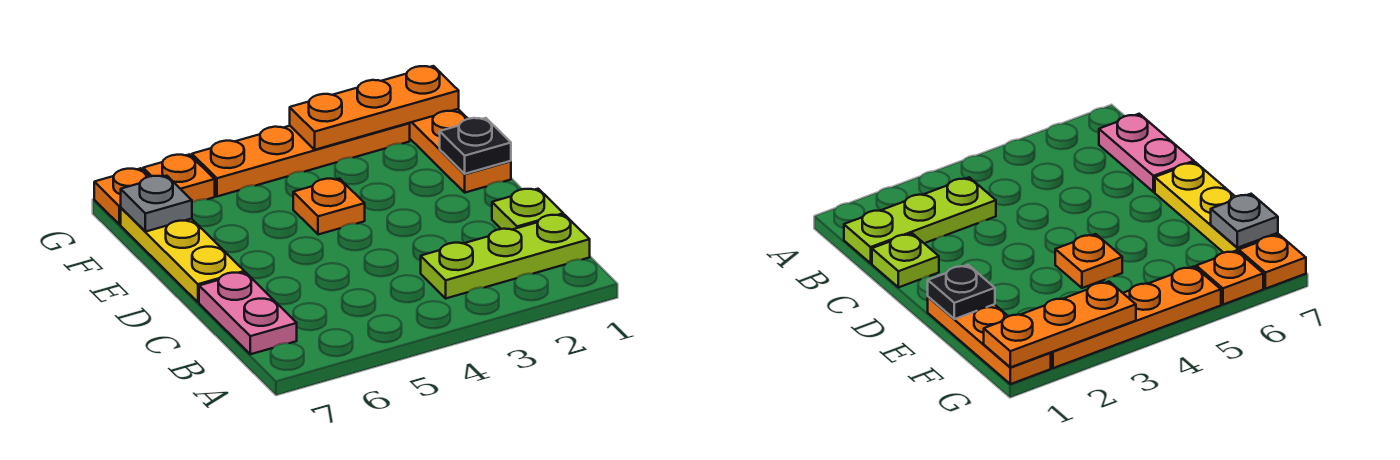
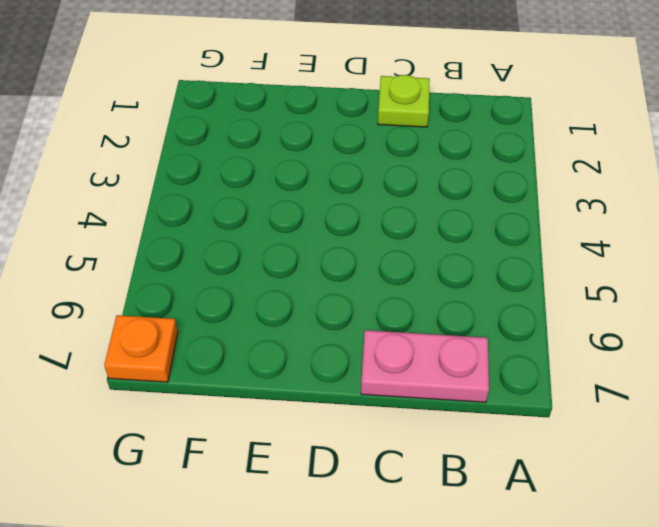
none -> lime plate B1:B3 level 1
none -> yellow plate D7:F7 level 1
none -> orange plate E1:G1 level 1

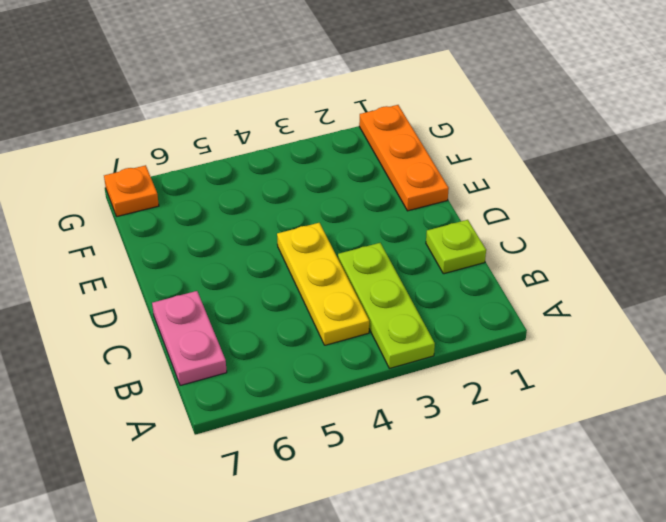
lime plate A3:C3 level 1 -> lime plate B1:B3 level 1
yellow plate B4:D4 level 1 -> yellow plate D7:F7 level 1
none -> orange plate E4 level 1
none -> orange plate G2:G5 level 1
none -> orange plate G6 level 1

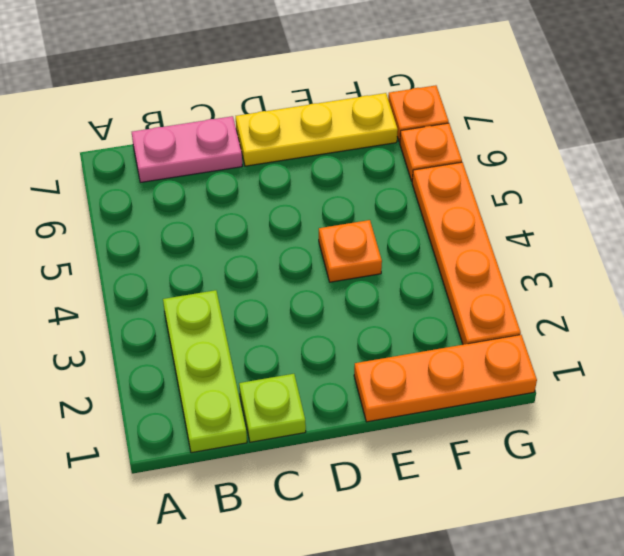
none -> black plate E1 level 2
none -> grey plate F7 level 2
none -> orange plate G1:G3 level 2

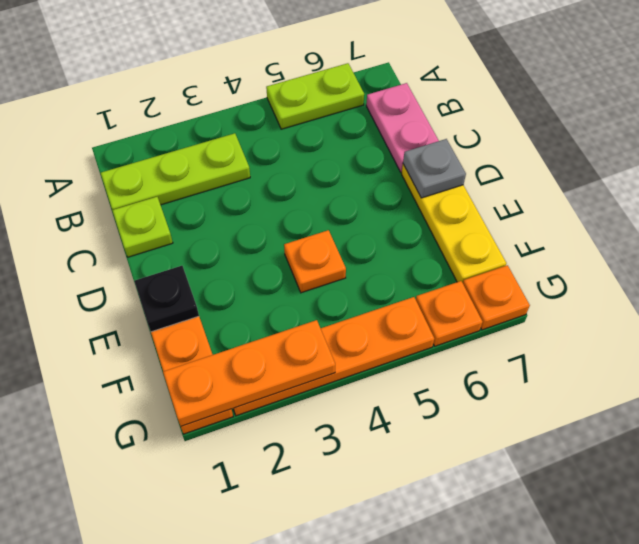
lime plate A5:A6 level 1 -> none
grey plate D7 level 2 -> grey plate F7 level 2

